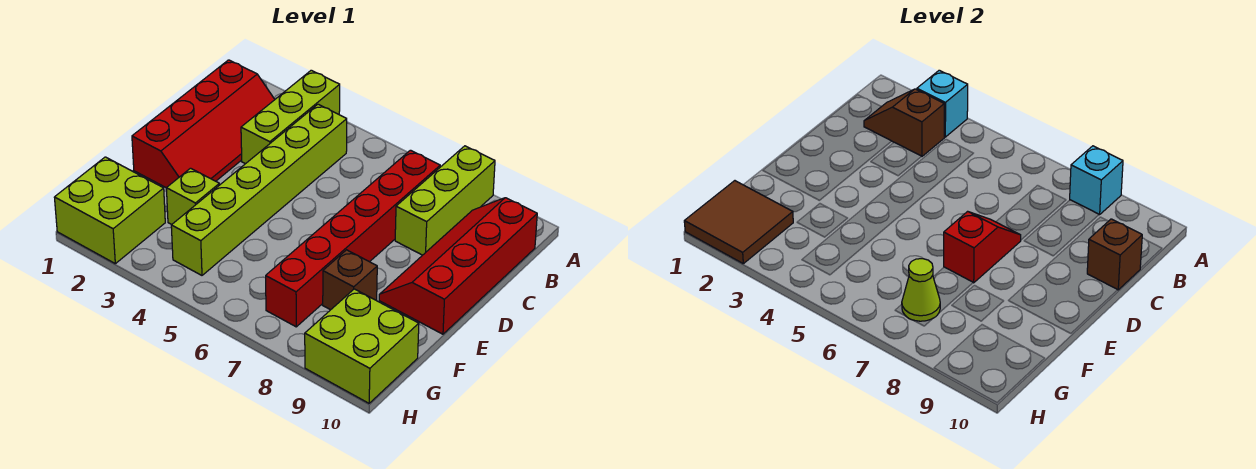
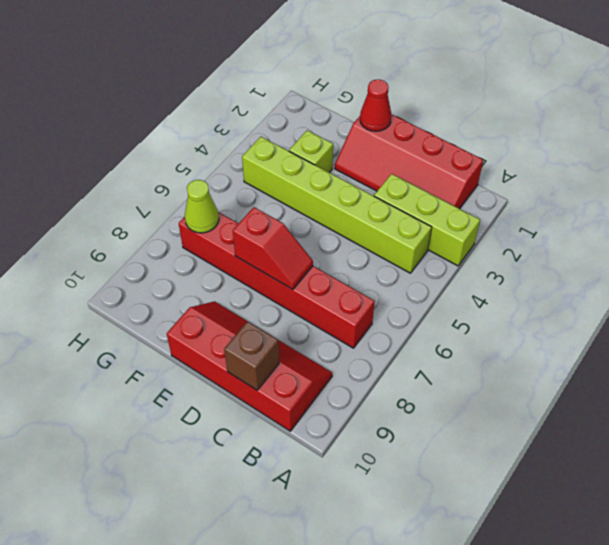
red cone E1 level 2 -> none
none -> lime brick A8:C8 level 1
none -> brown brick F8 level 1
none -> lime brick G1:H2 level 1

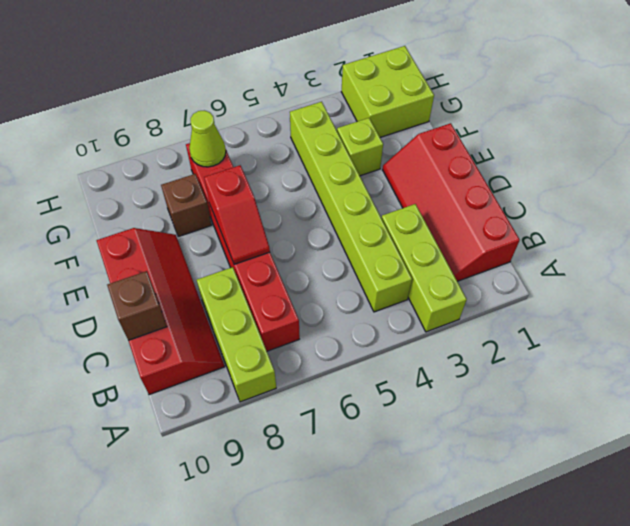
none -> lime brick G9:H10 level 1
none -> cyan brick A3 level 2
none -> cyan brick A8 level 2

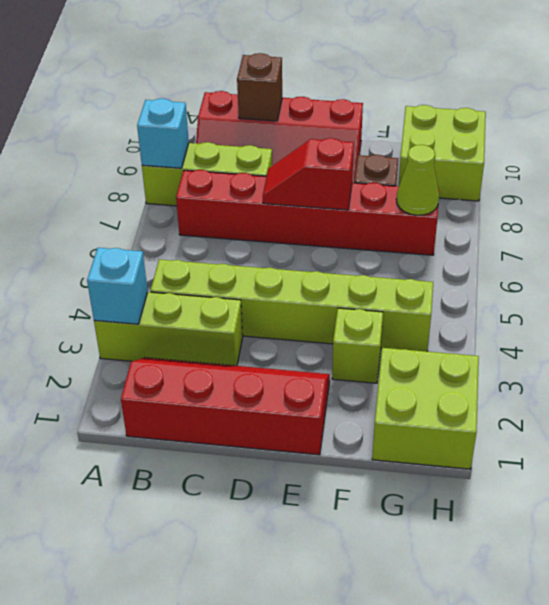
none -> brown slope B2:B3 level 2 top 3
none -> brown tile G1:H2 level 2

